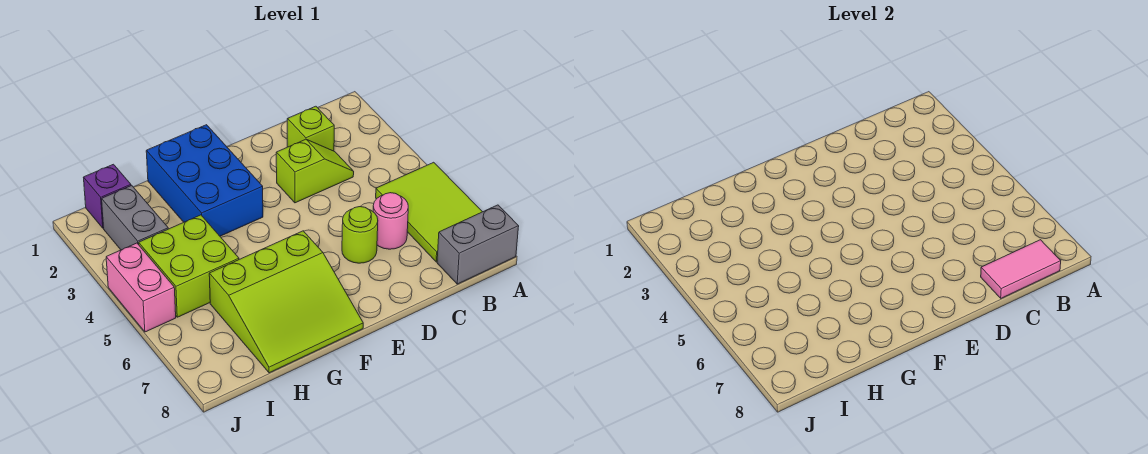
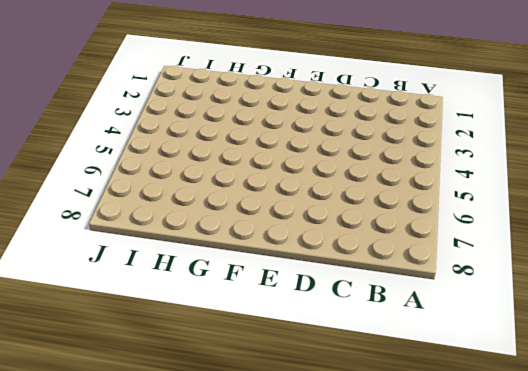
none -> lime tile A5:B7 level 1
none -> grey brick A8:B8 level 1
none -> lime brick C2 level 1

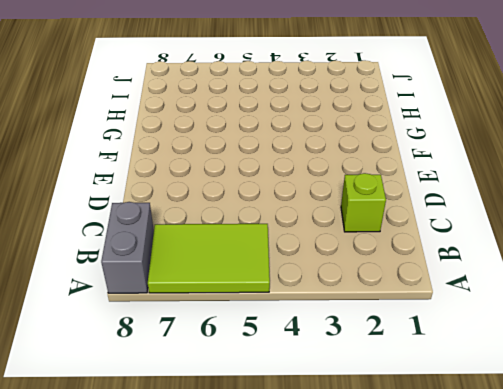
none -> lime slope C3:D3 level 1 top D
none -> pink round brick C6 level 1
none -> lime round brick D6 level 1

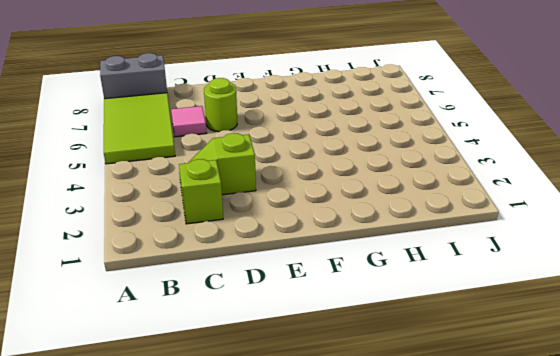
pink tile C6 level 1 -> pink round brick C6 level 1
none -> blue brick F1:G3 level 1
none -> lime slope F6:H8 level 1 top 6
none -> lime brick H4:I5 level 1

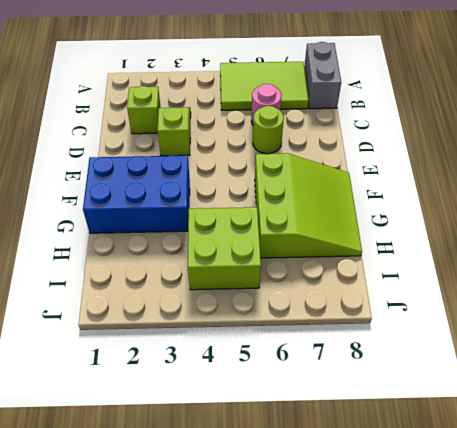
none -> purple brick I1 level 1
none -> grey brick I2:I3 level 1
none -> pink brick J4:J5 level 1

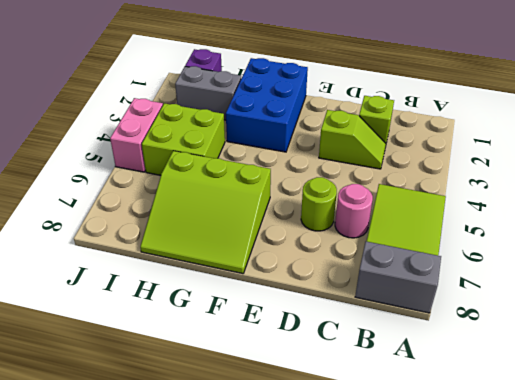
grey brick H2:I2 level 1 -> grey brick I2:I3 level 1
none -> pink tile B8:C8 level 2

